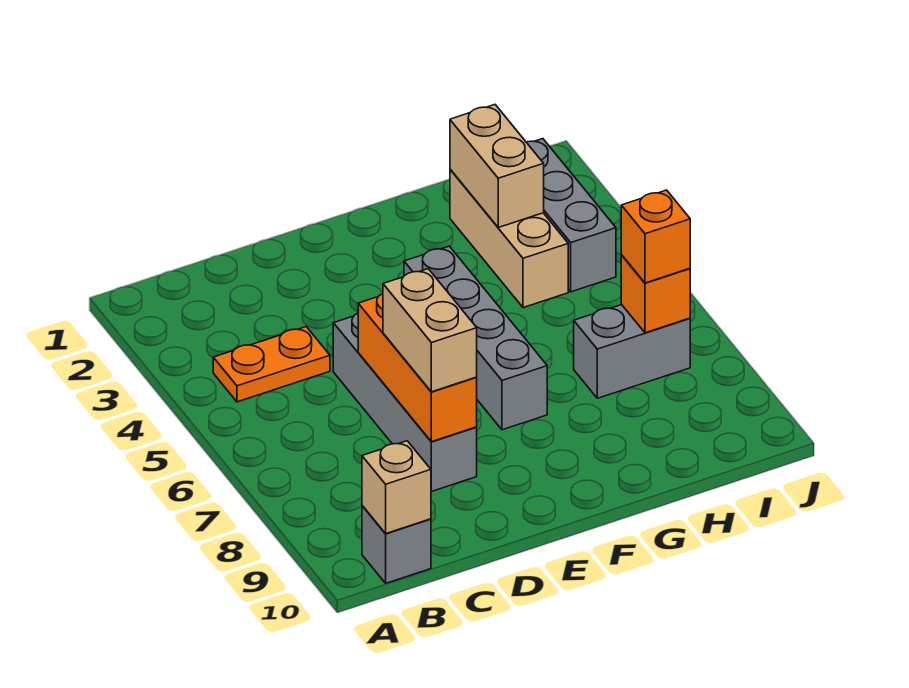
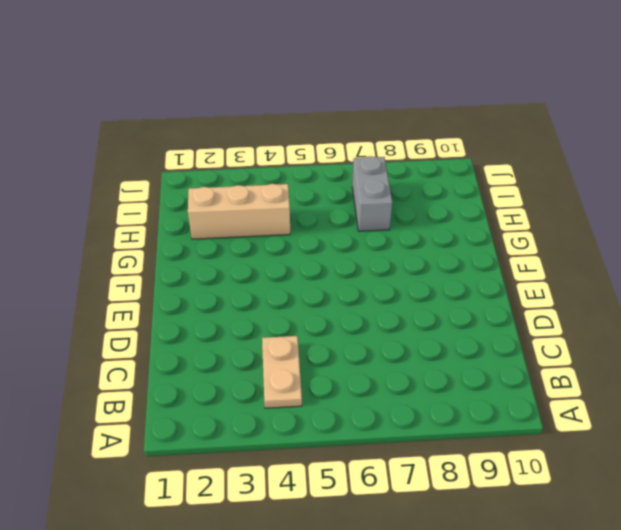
tan plate B4:C4 level 1 -> orange plate B4:C4 level 1
none -> grey brick B10 level 1
none -> grey brick D5:D8 level 1
none -> grey brick F4:F7 level 1

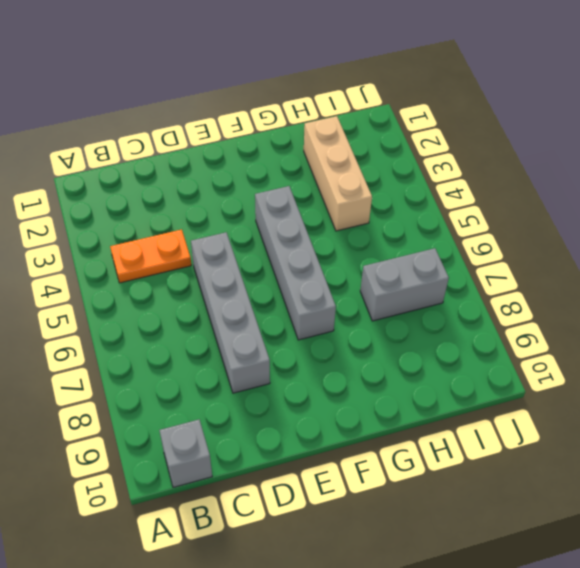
none -> grey brick I2:I4 level 1
none -> tan brick B10 level 2
none -> orange brick D6:D8 level 2

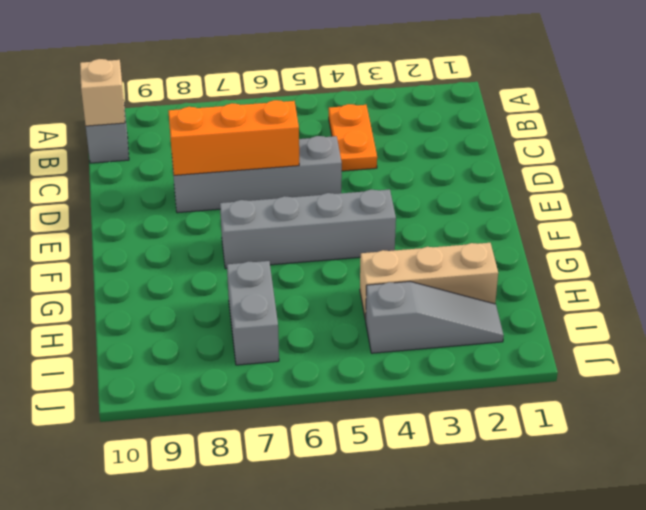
grey slope I2:I4 level 1 top 4 -> grey brick I2:I4 level 1
none -> tan brick H2:H3 level 2
none -> orange brick I7 level 2
none -> tan brick D7:D8 level 3

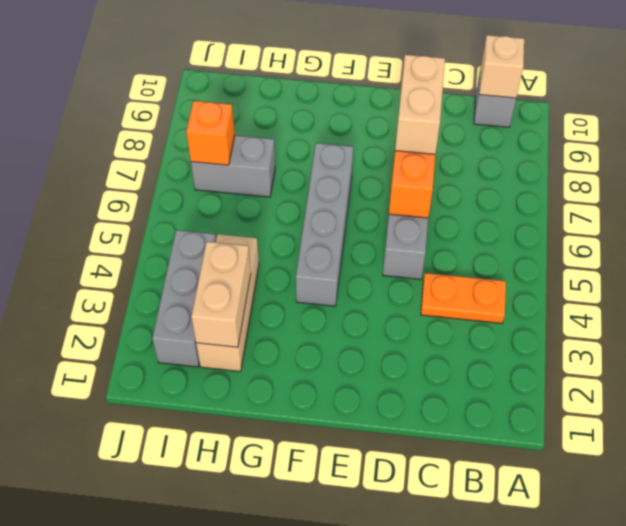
none -> orange brick I7 level 3

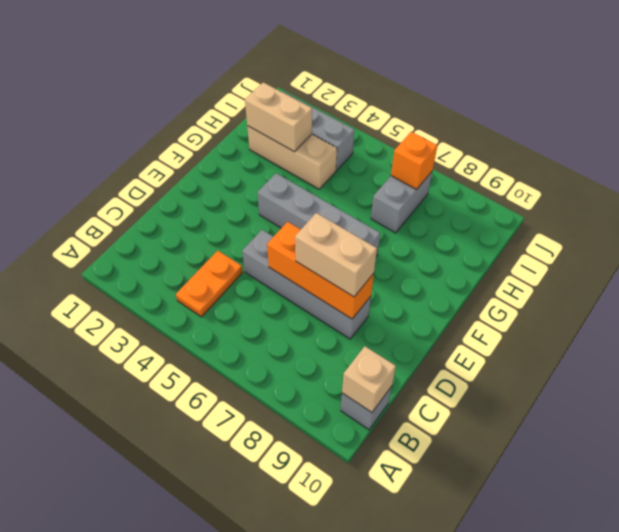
none -> orange brick I7 level 3

